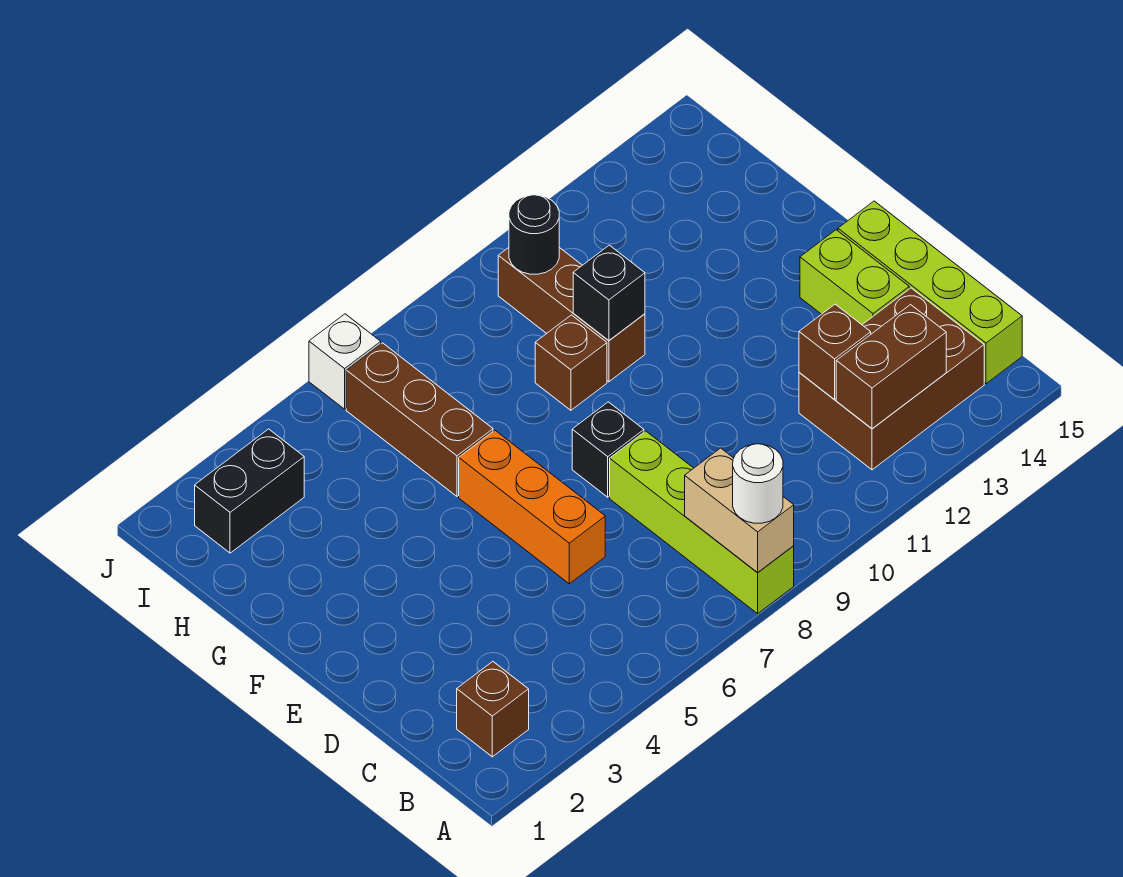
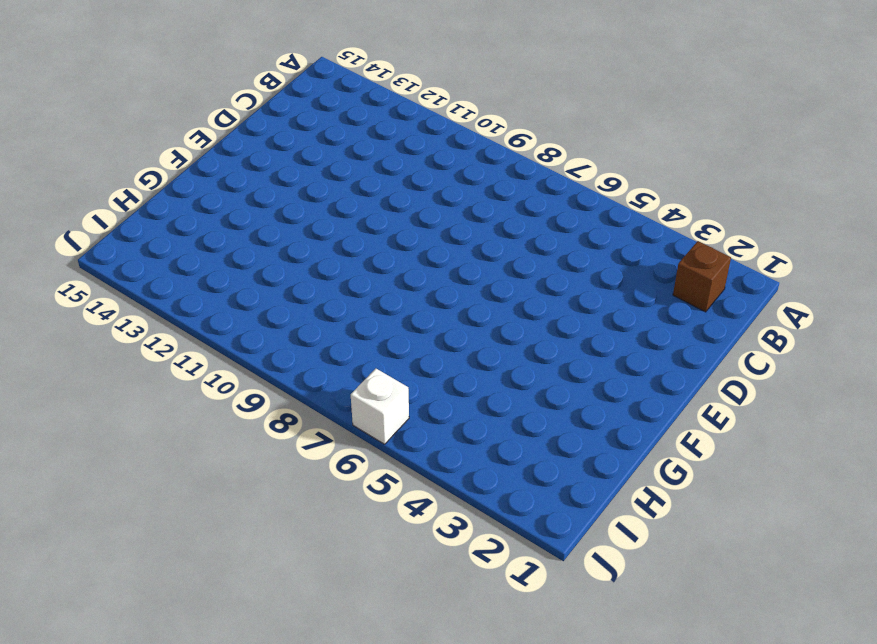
none -> lime brick A8:D8 level 1
none -> brown brick B12:C14 level 1
none -> lime brick B15:E15 level 1

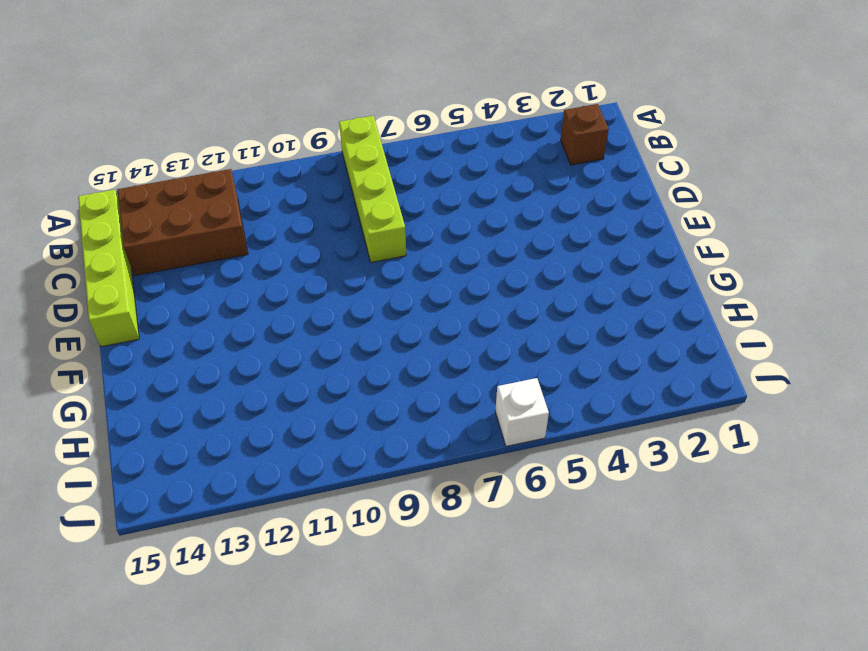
none -> orange brick D6:F6 level 1
none -> lime brick D14:E14 level 1
none -> black brick E8 level 1

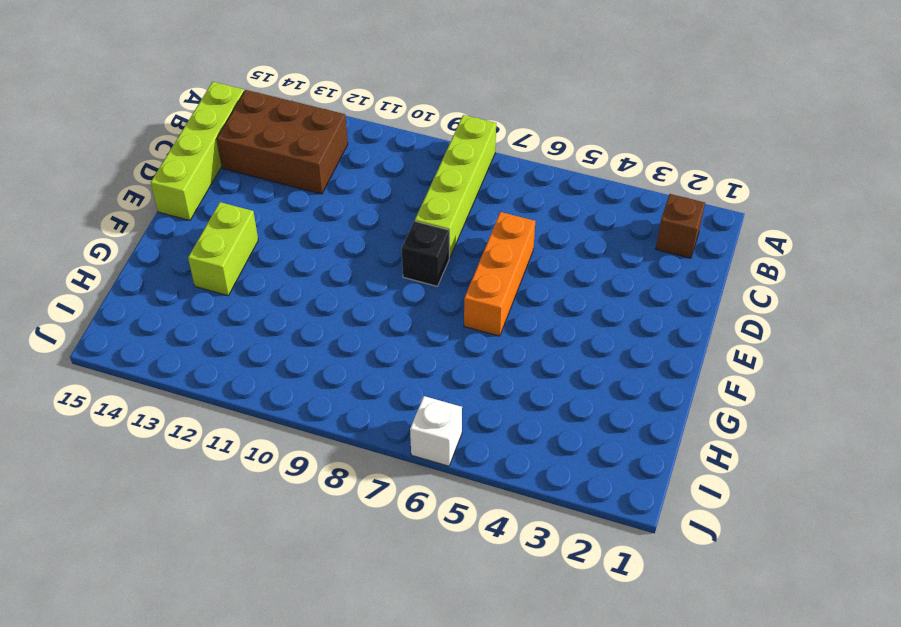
lime brick F13:G13 level 1 -> lime brick D14:E14 level 1
none -> brown brick G6:I6 level 1
none -> brown brick G9 level 1
none -> brown brick G10:I10 level 1

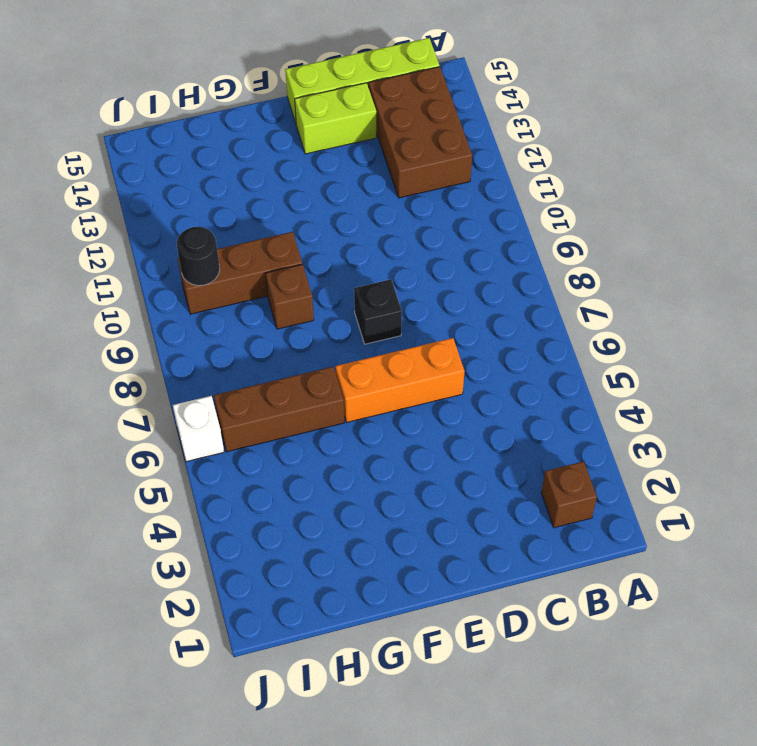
none -> lime brick A8:D8 level 1
none -> black brick I2:I3 level 1
none -> tan brick A8:B8 level 2

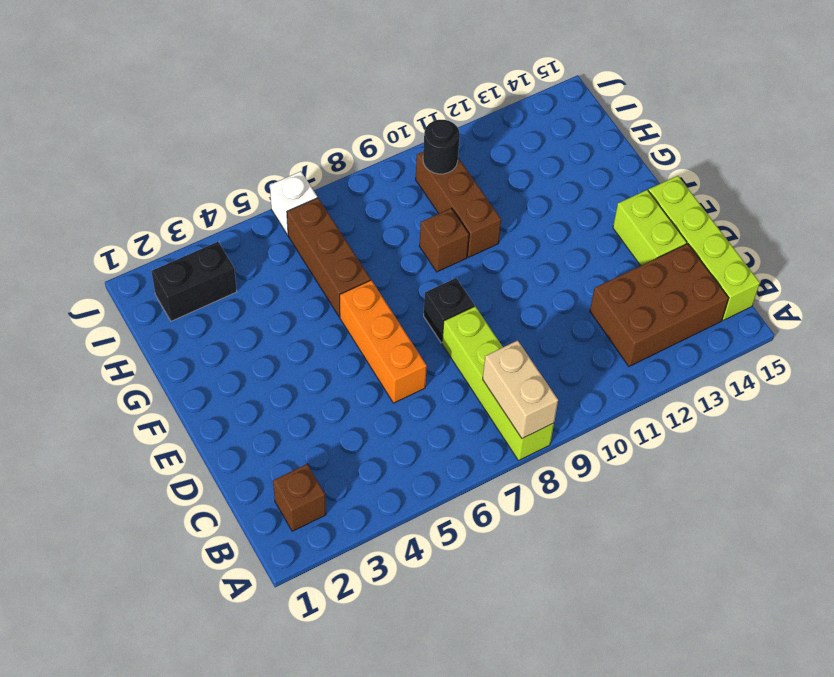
none -> brown brick B12:B13 level 2
none -> brown brick C12 level 2
none -> black brick G10 level 2

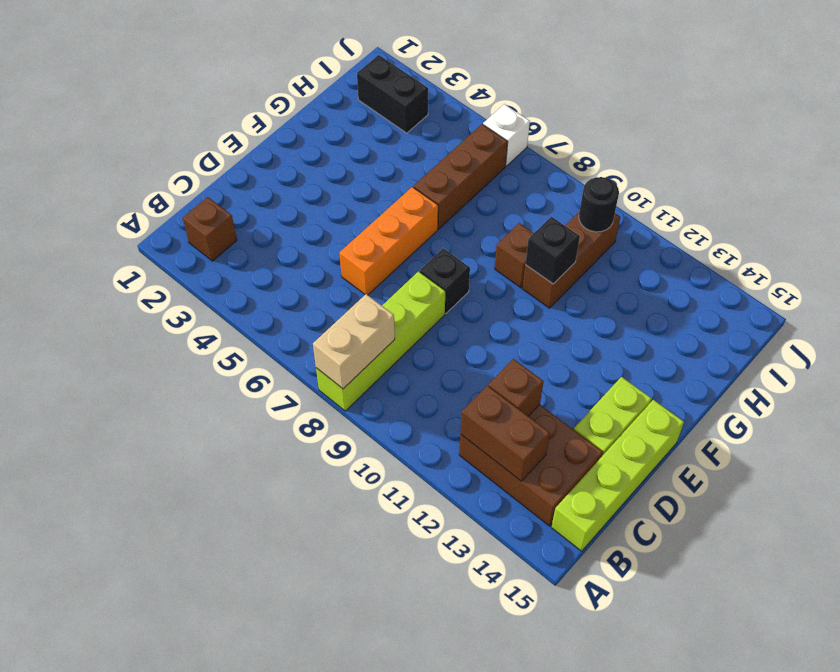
none -> white round brick A8 level 3

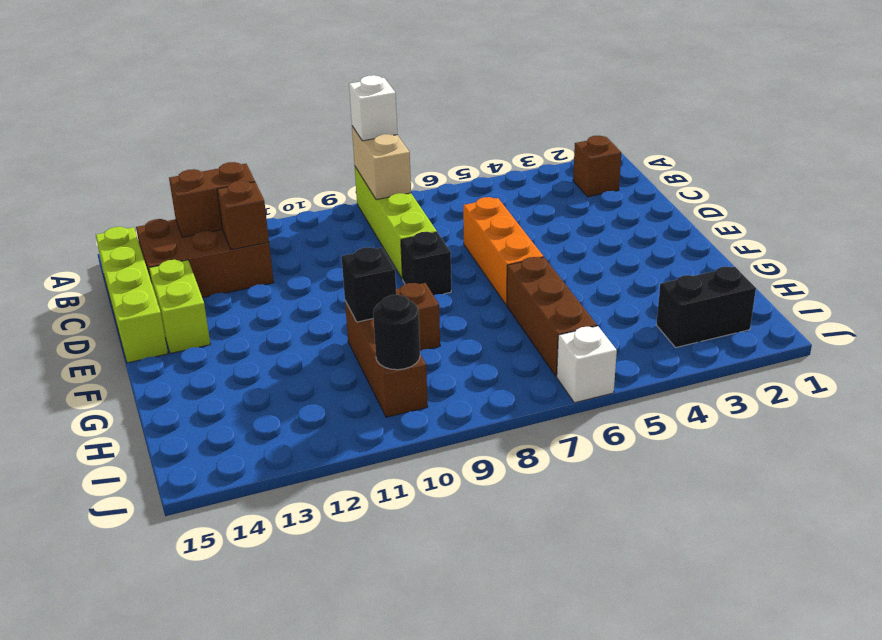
white brick A8 level 3 -> white round brick A8 level 3

